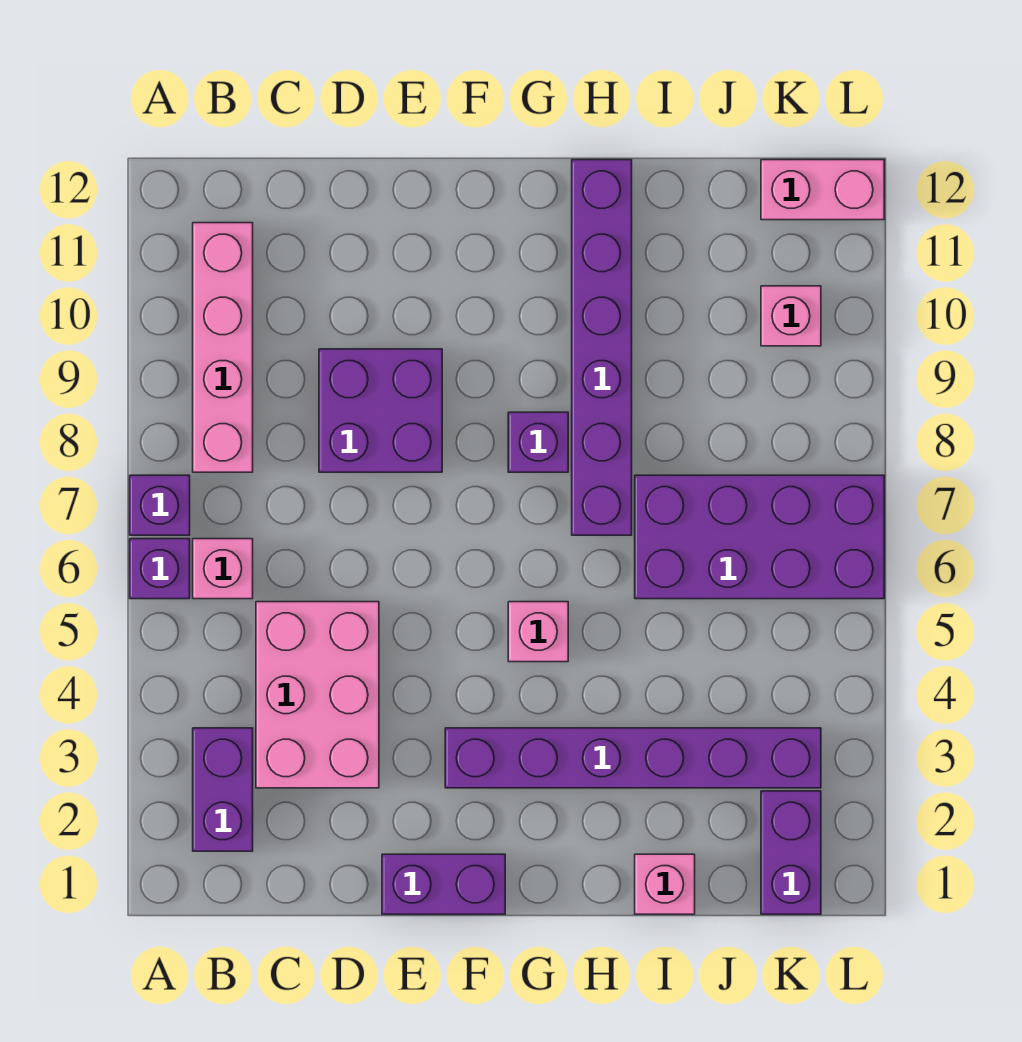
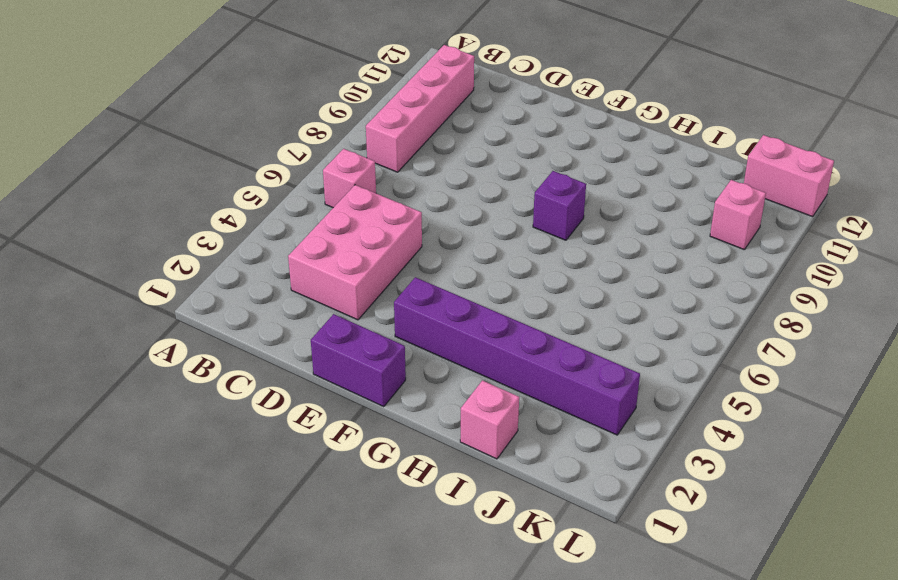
none -> purple brick A6 level 1
none -> purple brick A7 level 1
none -> purple brick B2:B3 level 1

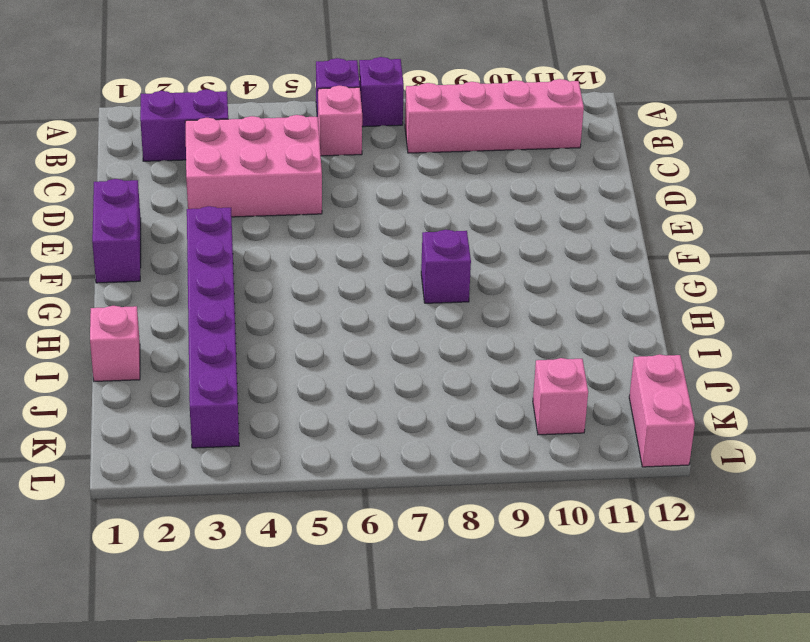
none -> purple brick D8:E9 level 1
none -> pink brick G5 level 1
none -> purple brick H7:H12 level 1

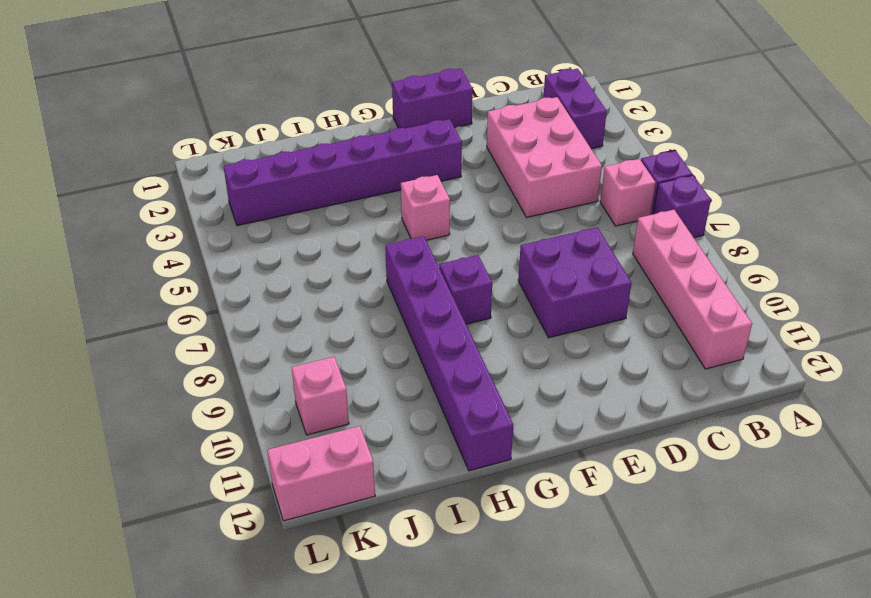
none -> pink brick I1 level 1
none -> purple brick I6:L7 level 1
none -> purple brick K1:K2 level 1

